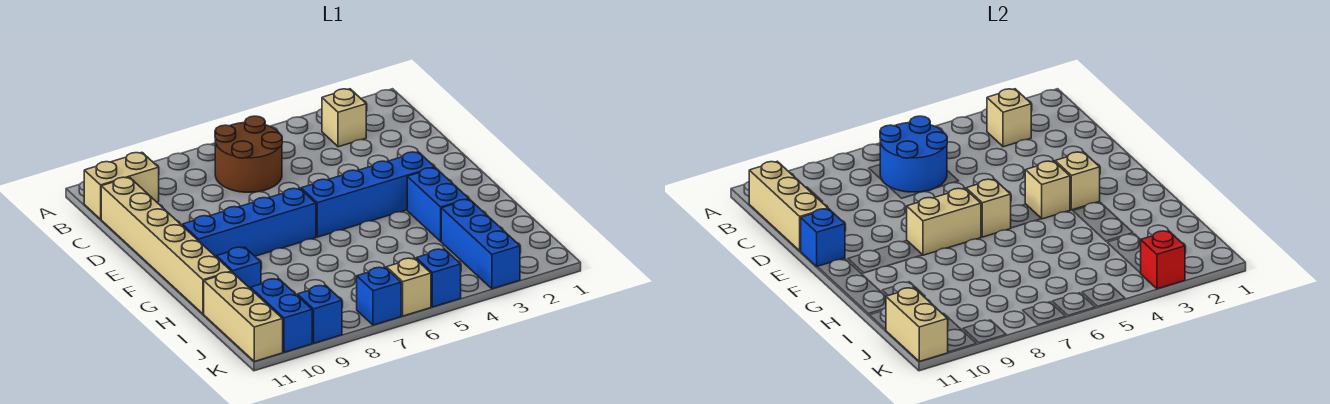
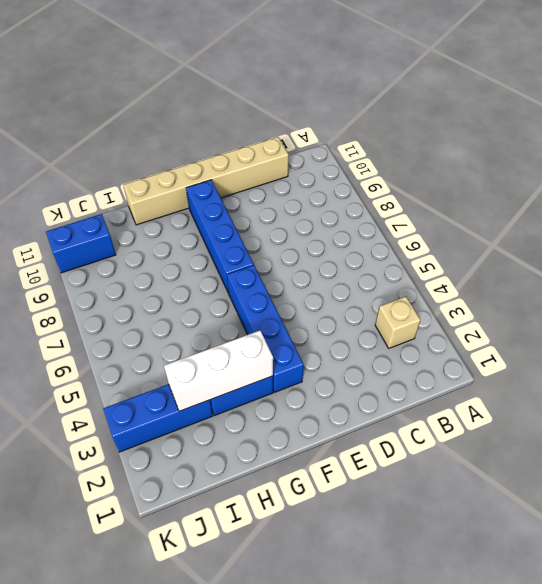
white brick G3:I3 level 2 -> none
none -> brown round brick B6:C7 level 1
none -> tan brick B10:B11 level 1
none -> blue brick H10 level 1

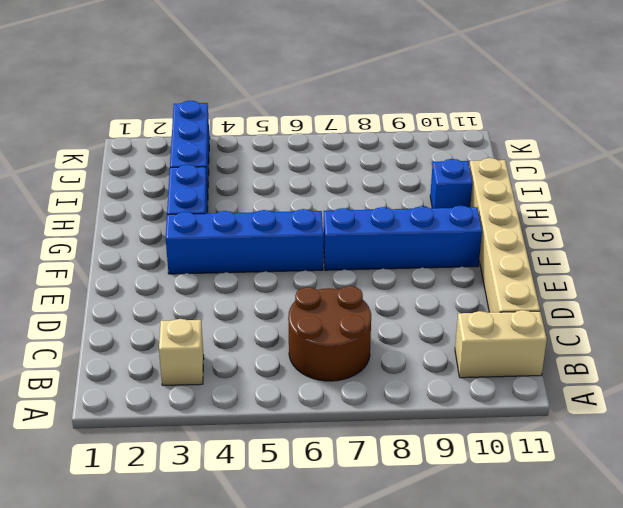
none -> tan brick I11:K11 level 1
none -> blue brick J10:K10 level 1
none -> blue brick K5 level 1

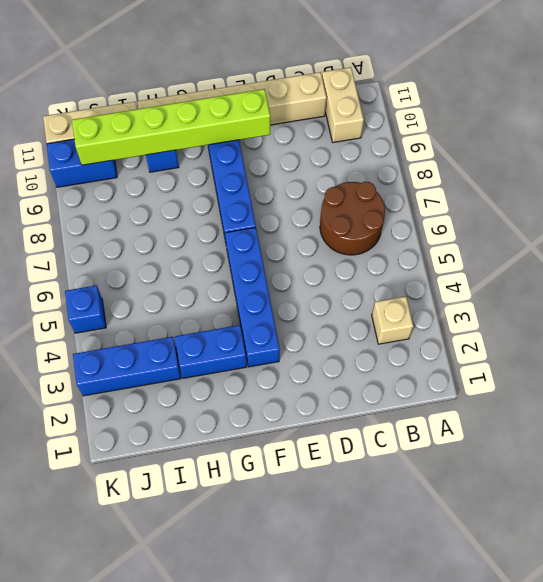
lime brick E10:J10 level 2 -> none
none -> tan brick K6 level 1
none -> blue brick K7 level 1
none -> blue brick K9 level 1

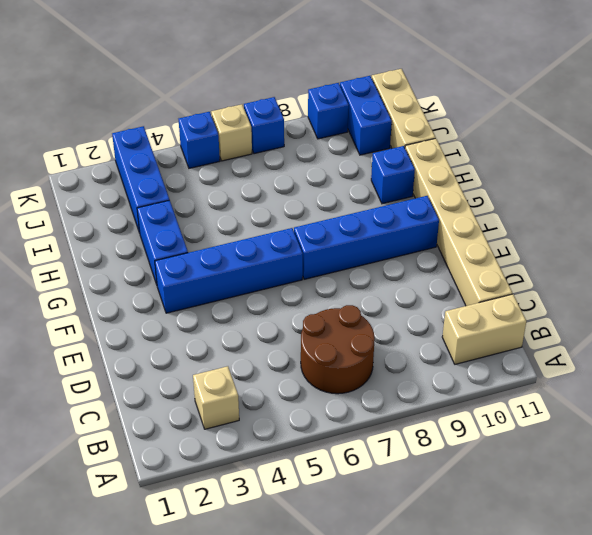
none -> tan brick B3 level 2
none -> blue round brick B6:C7 level 2
none -> tan brick B11:D11 level 2

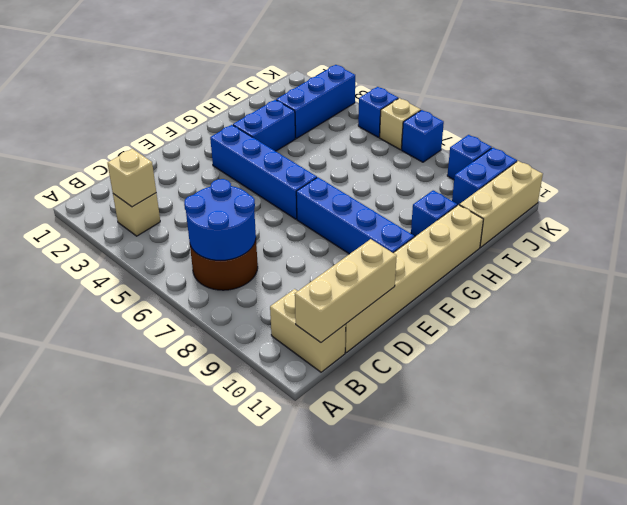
none -> blue brick E11 level 2
none -> tan brick F3 level 2
none -> tan brick F4 level 2

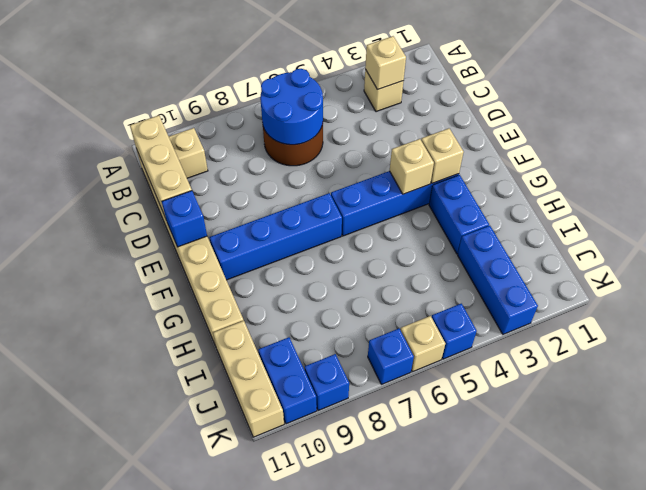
none -> blue brick H10 level 1
none -> tan brick F6 level 2
none -> tan brick F7:F8 level 2

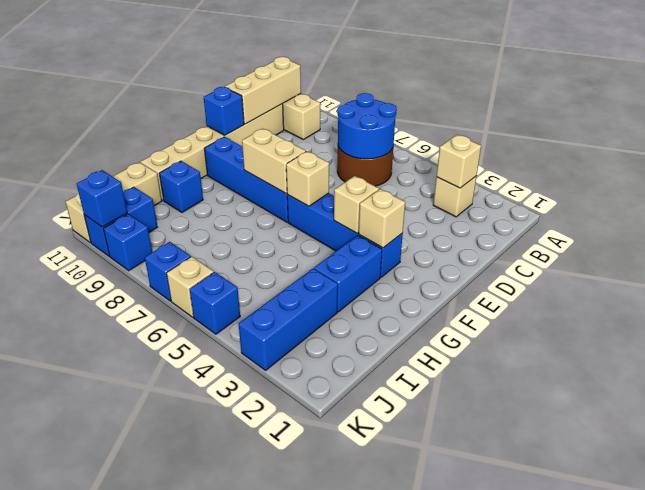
blue brick K10 level 2 -> none
none -> tan brick J11:K11 level 2
none -> red brick K3 level 2

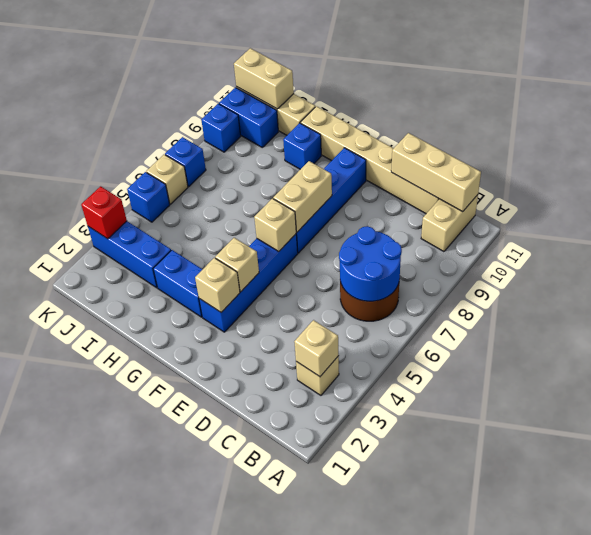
none -> blue brick E11 level 2

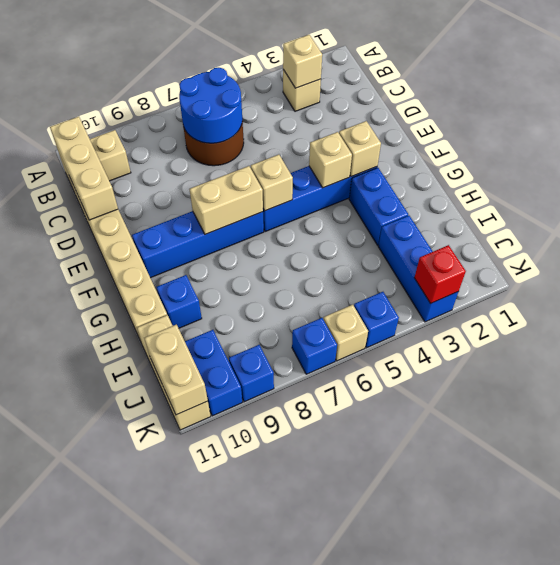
none -> blue brick E11 level 2

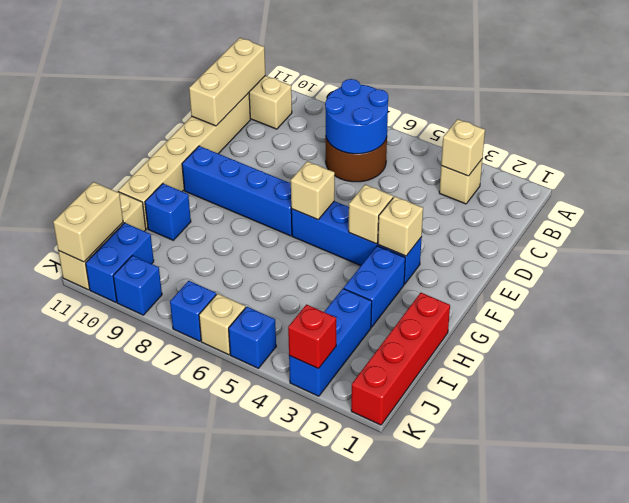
red brick H1:K1 level 1 -> none
none -> blue brick E11 level 2
none -> tan brick F7:F8 level 2

